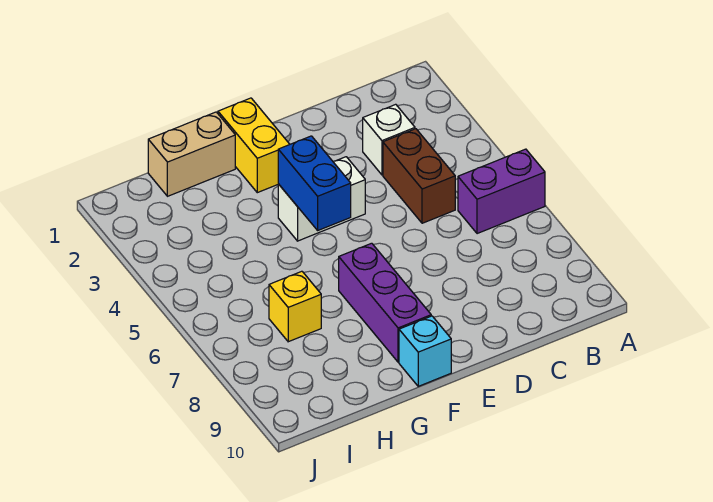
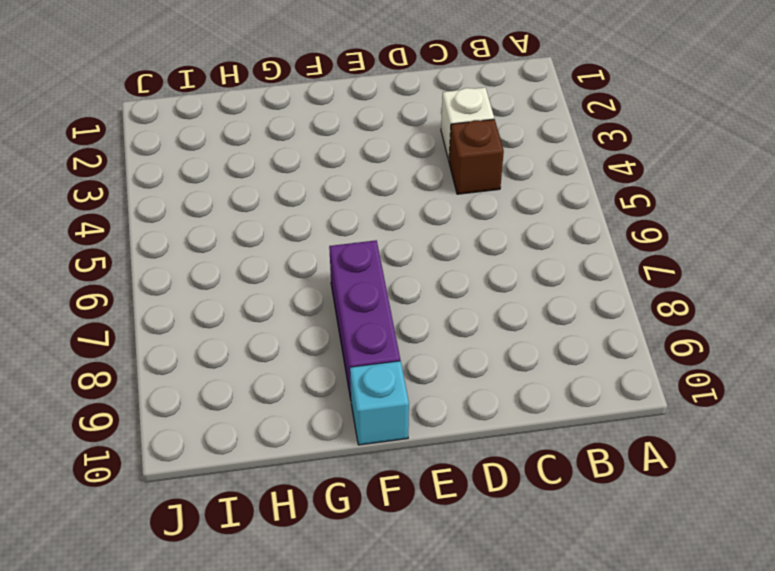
brown brick C4 level 1 -> brown brick C4:C5 level 1
none -> purple brick A6:B6 level 1
none -> white brick E4:F4 level 1

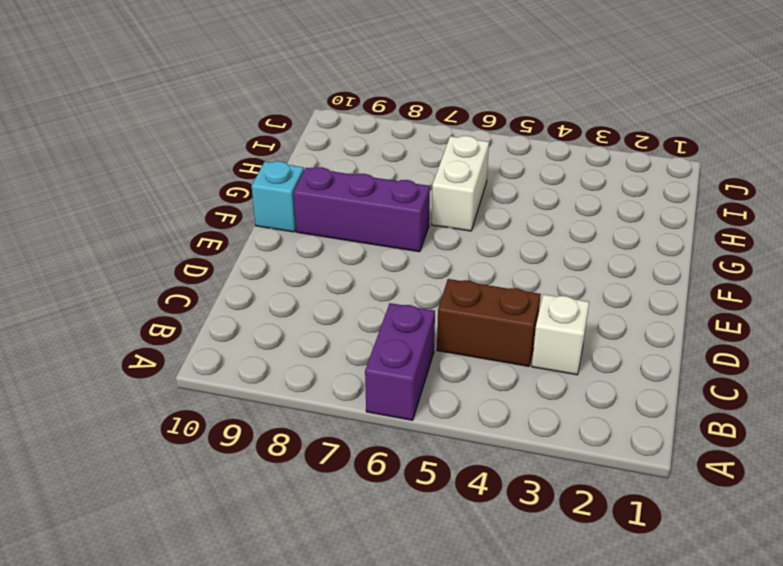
white brick G6:H6 level 1 -> white brick E4:F4 level 1
none -> yellow brick F1:F2 level 1
none -> tan brick G1:H1 level 1

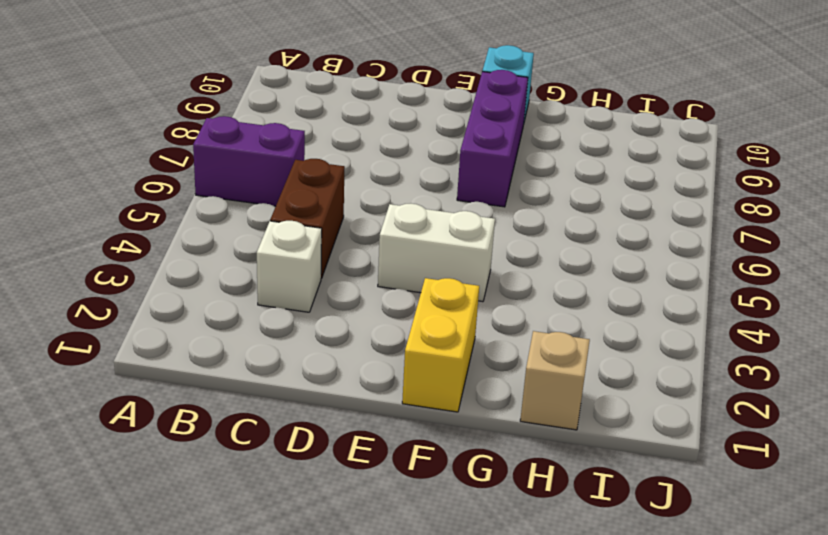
tan brick H1 level 1 -> tan brick G1:H1 level 1
none -> yellow brick H7 level 1
none -> blue brick F4:F5 level 2

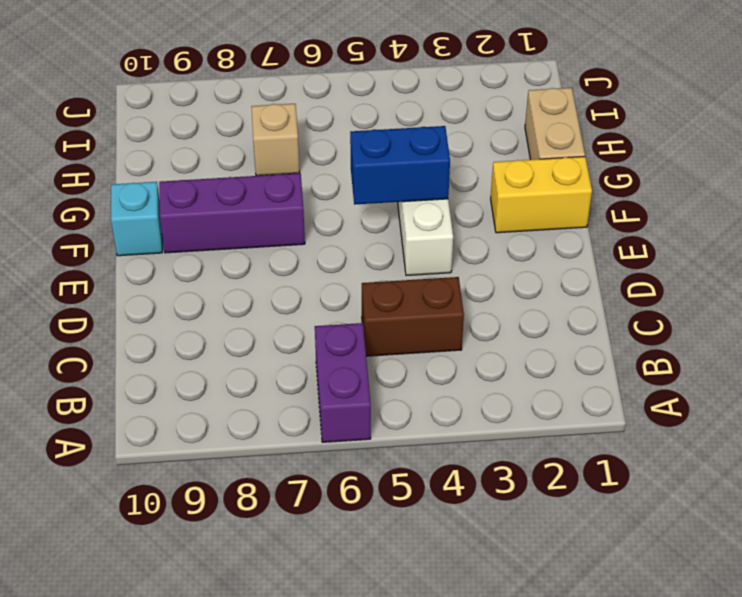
tan brick H7 level 1 -> yellow brick H7 level 1
none -> white brick C3 level 1

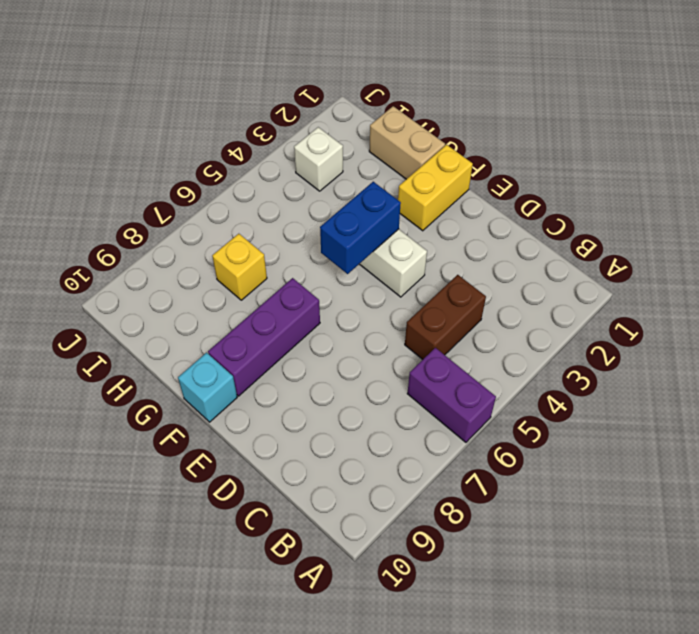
white brick I3 level 1 -> white brick C3 level 1

